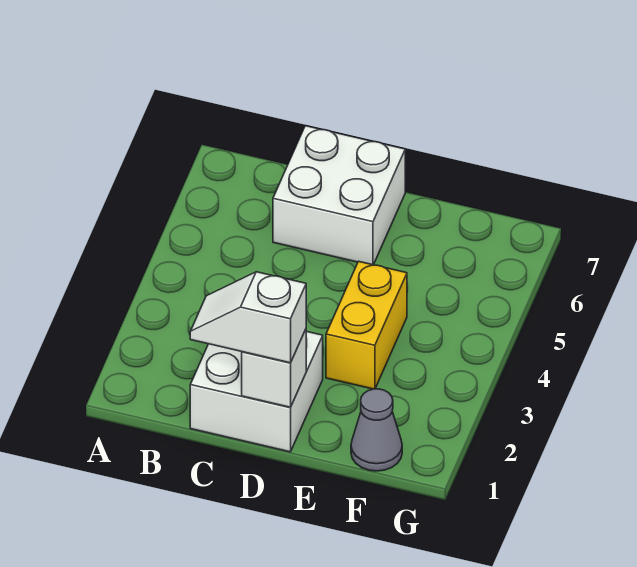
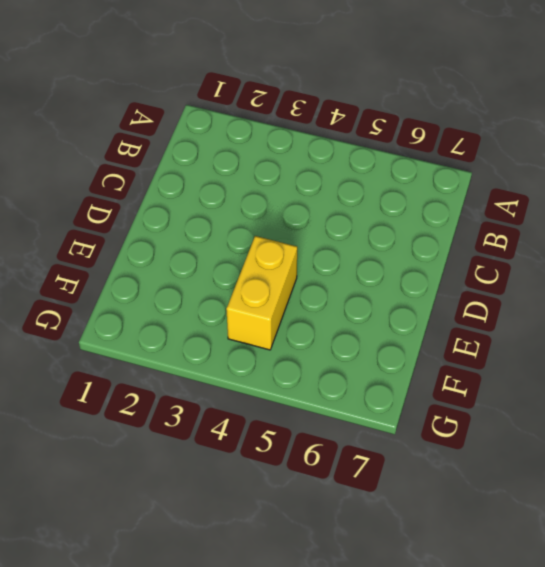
yellow brick E4:F4 level 1 -> yellow brick E3:E4 level 1
none -> white brick C1:D2 level 1
none -> white brick C6:D7 level 1

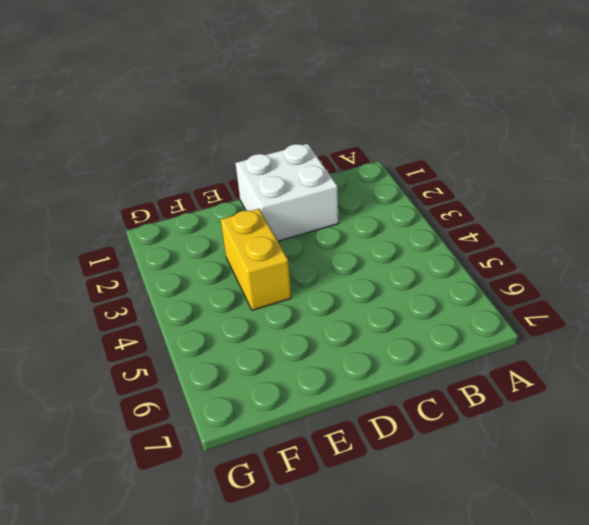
none -> white brick C6:D7 level 1
none -> grey cone F1 level 1

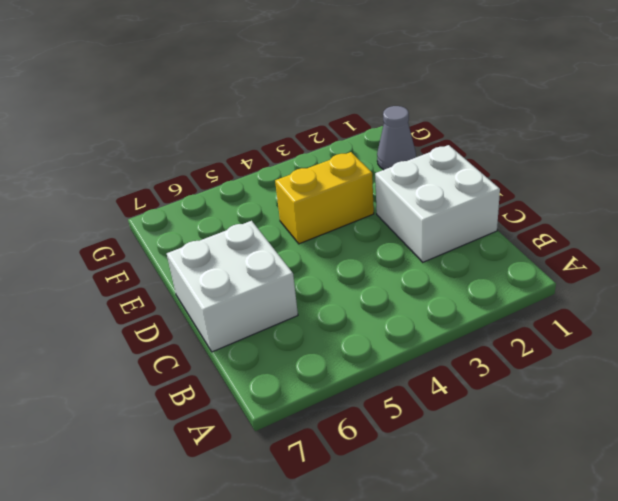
none -> white brick D1 level 2
none -> white slope C1:D1 level 3 top D

